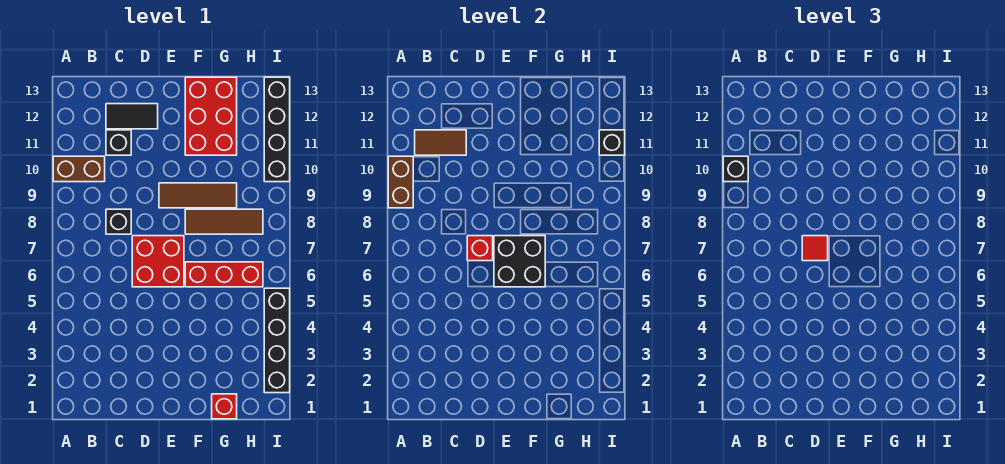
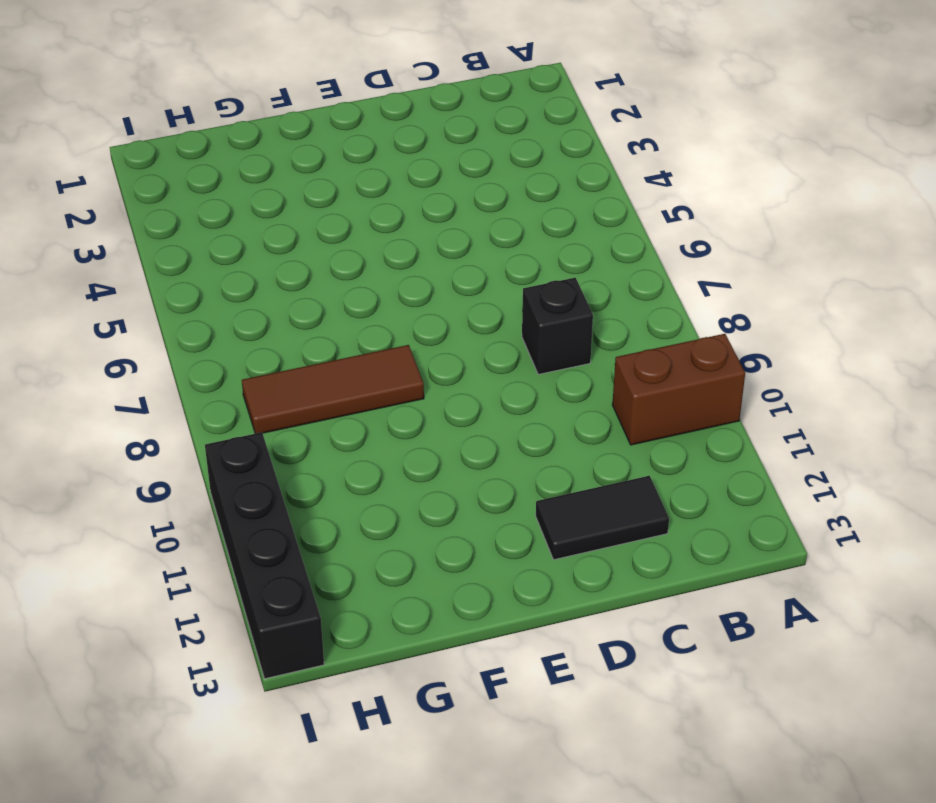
none -> black brick C11 level 1
none -> red brick D6:E7 level 1
none -> brown tile E9:G9 level 1

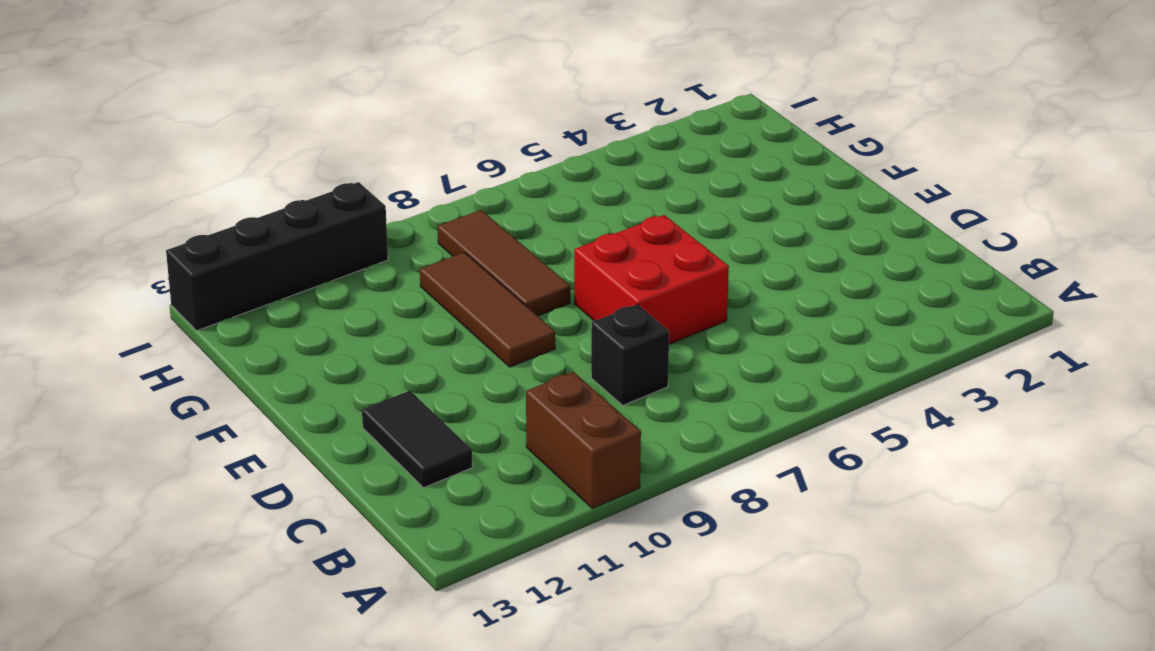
none -> black brick C11 level 1
none -> red brick F6:H6 level 1
none -> red brick F11:G13 level 1

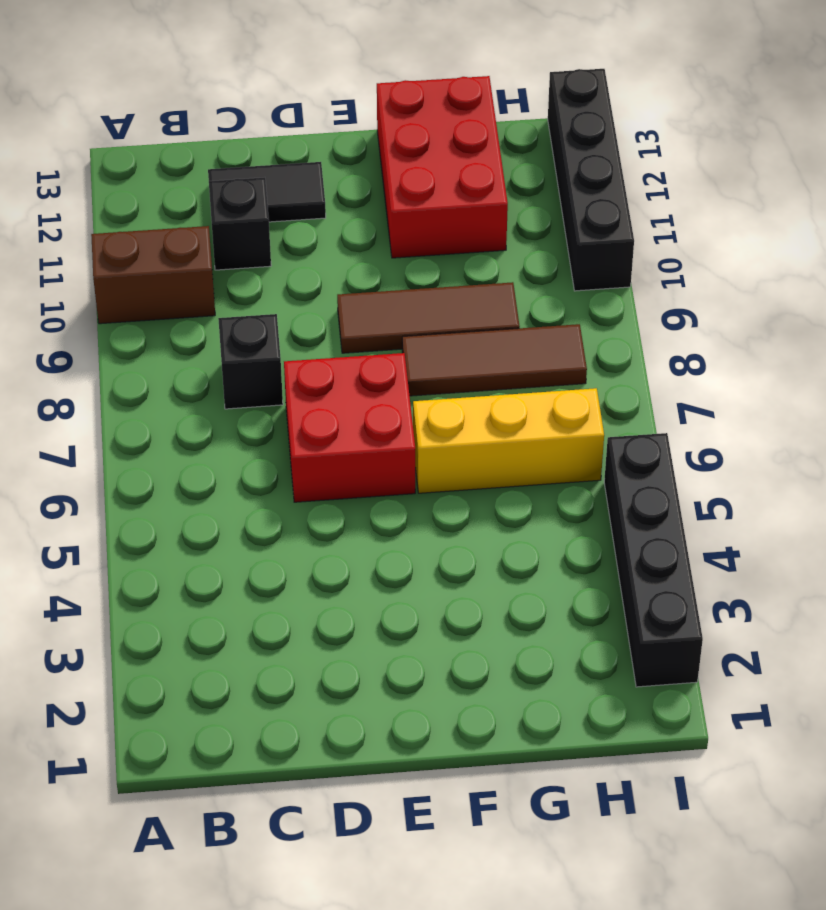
yellow brick F6:H6 level 1 -> red brick F6:H6 level 1
none -> red brick G1 level 1
none -> brown brick A9:A10 level 2
none -> brown tile B11:C11 level 2

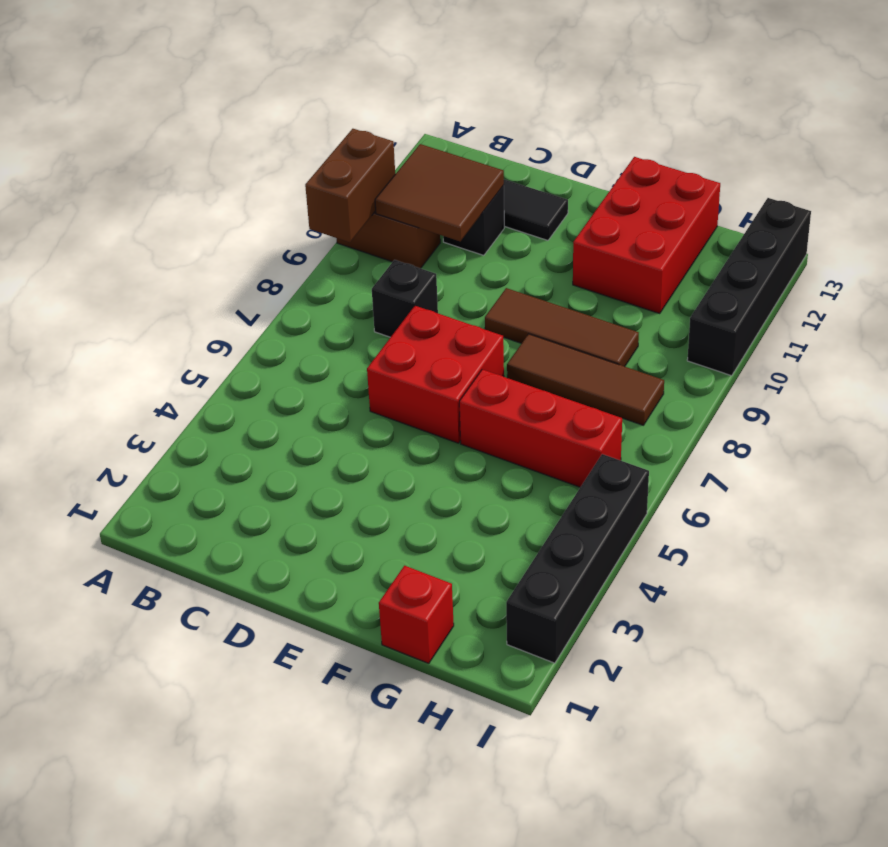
brown tile B10:C11 level 2 -> brown tile B11:C11 level 2
none -> red brick D7 level 2
none -> black brick E6:F7 level 2
none -> black brick I11 level 2

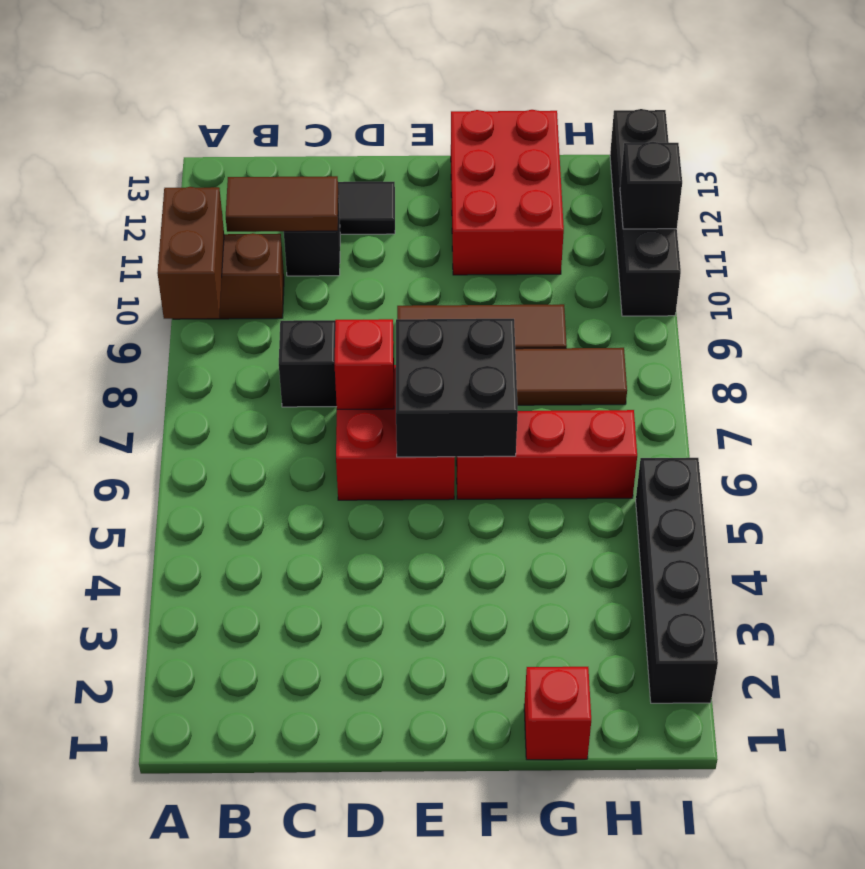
none -> black brick A10 level 3
none -> red tile D7 level 3

